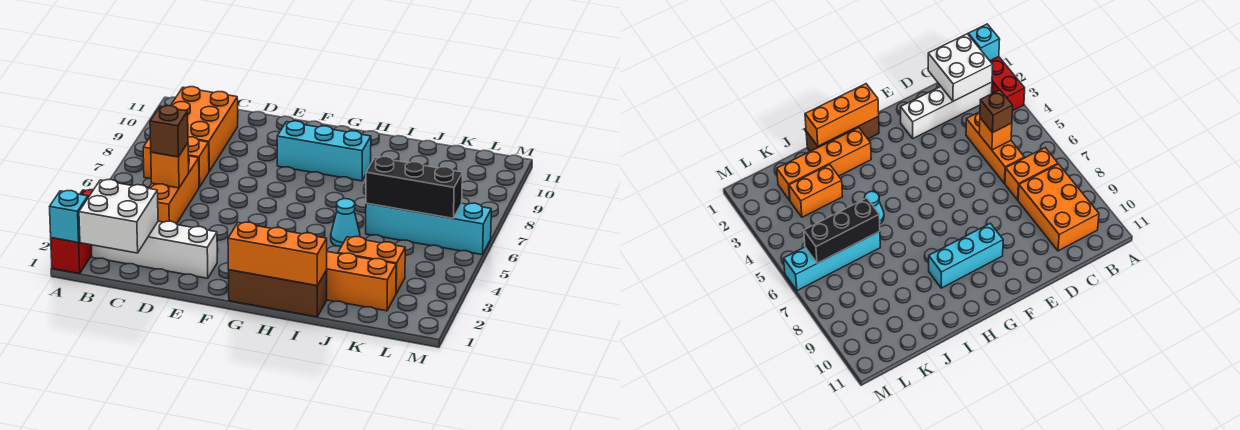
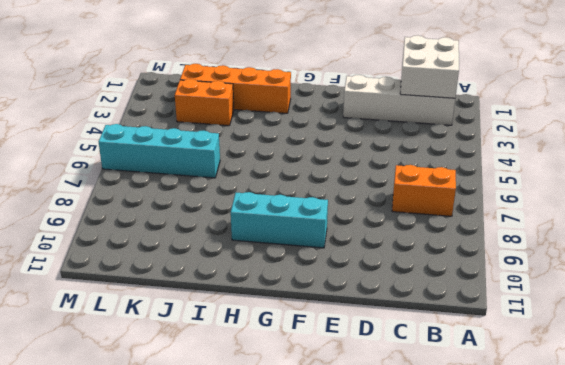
none -> red brick A1:A3 level 1
none -> orange brick B8:C10 level 1
none -> orange brick C4:C6 level 1

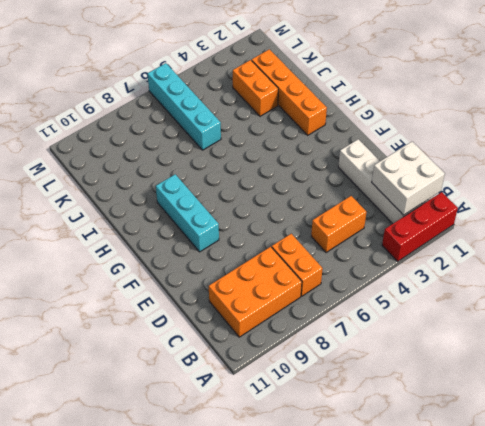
orange brick C4:C5 level 1 -> orange brick C4:C6 level 1
none -> brown brick G1:I1 level 1
none -> cyan cone I5 level 1
none -> cyan brick A1 level 2

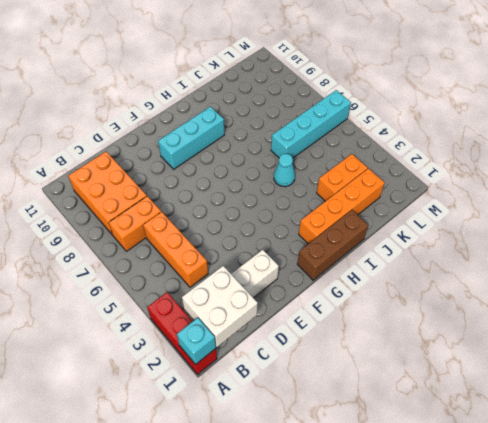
none -> orange brick C5 level 2
none -> orange brick G1:I1 level 2
none -> black brick J6:L6 level 2

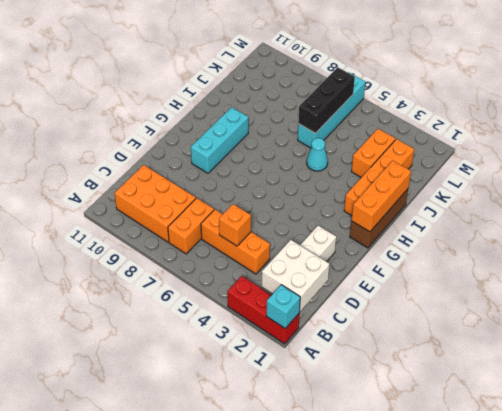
none -> brown brick C5 level 3

